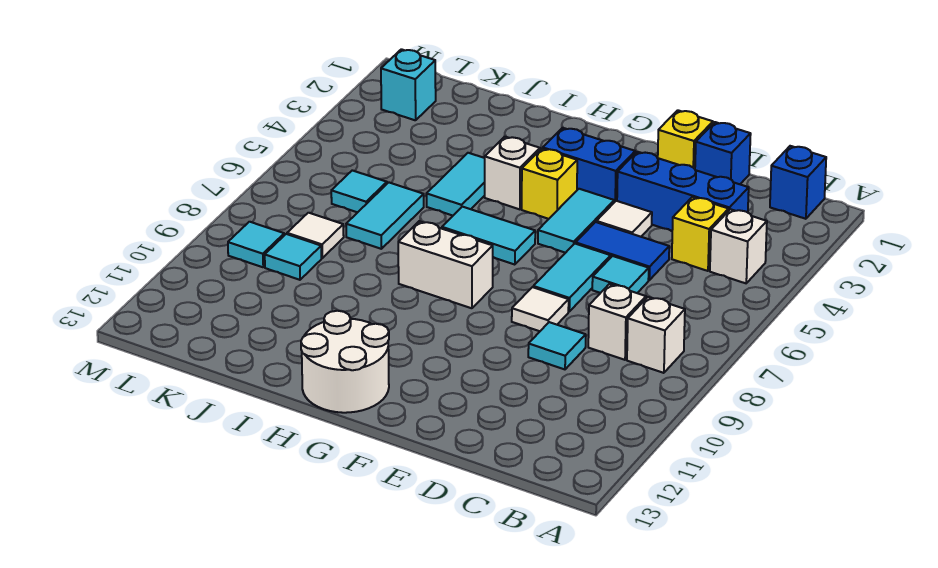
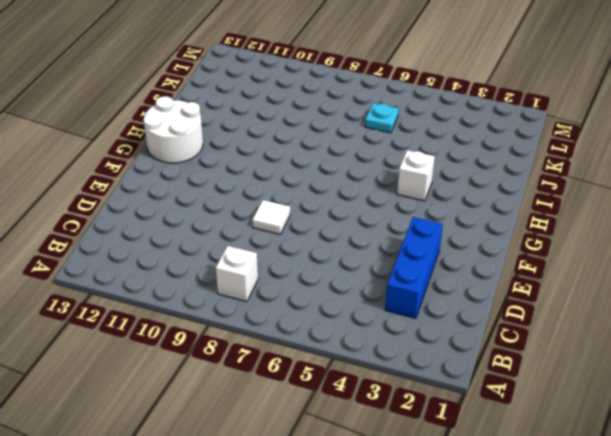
cyan plate K6 level 1 -> cyan tile K6 level 1
none -> blue brick B1 level 1
none -> white brick B4 level 1
none -> yellow brick C4 level 1

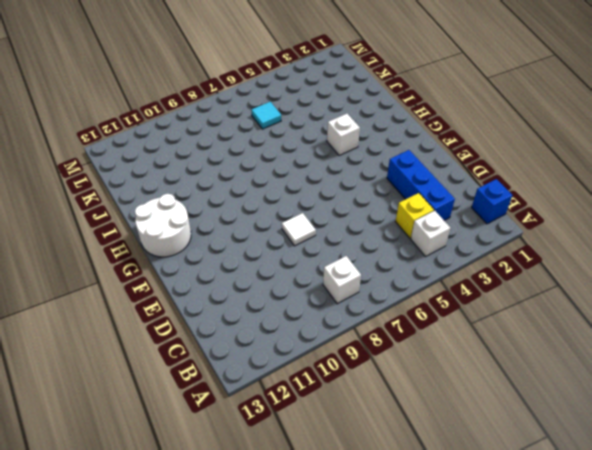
none -> white brick C8 level 1
none -> blue brick D1 level 1
none -> blue tile D5:E5 level 1

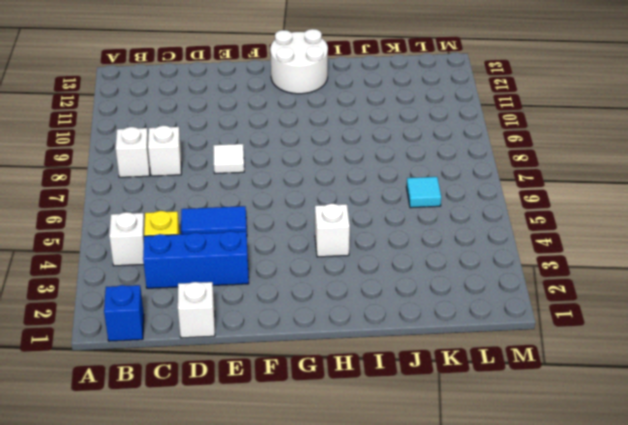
white brick D1 level 1 -> blue brick D1 level 1
none -> cyan tile D6 level 1
none -> cyan tile D9 level 1
none -> yellow brick E1 level 1

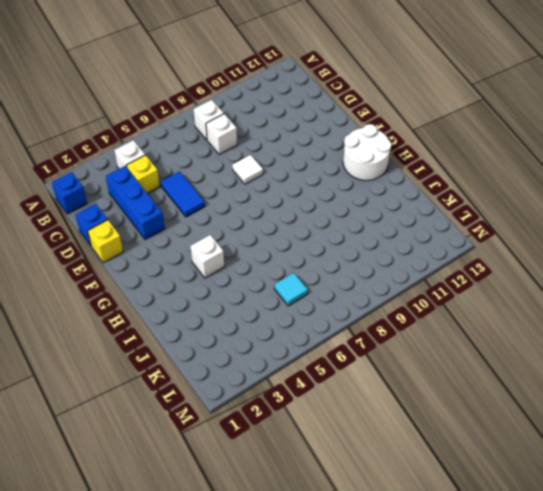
none -> cyan tile D6 level 1
none -> cyan tile D9 level 1
none -> white tile E4 level 1

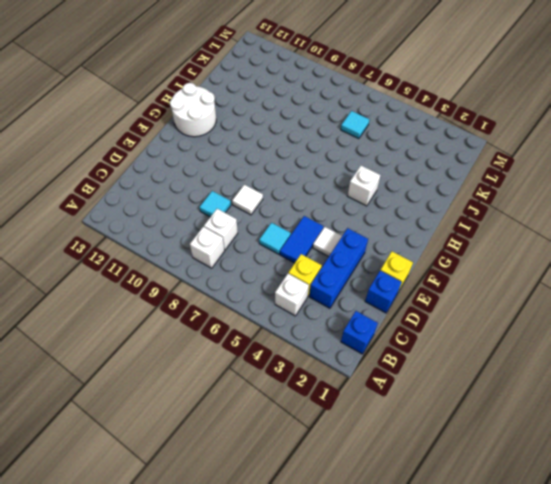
none -> cyan tile E6:E7 level 1
none -> blue brick F3:G3 level 1
none -> cyan tile F4:F5 level 1

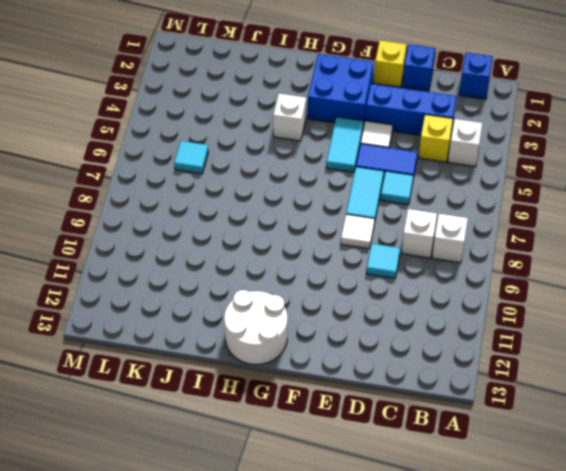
blue brick F2:G3 level 1 -> blue brick F3:G3 level 1
none -> yellow brick G4 level 1
none -> cyan tile G6:H6 level 1
none -> white brick G8:H8 level 1

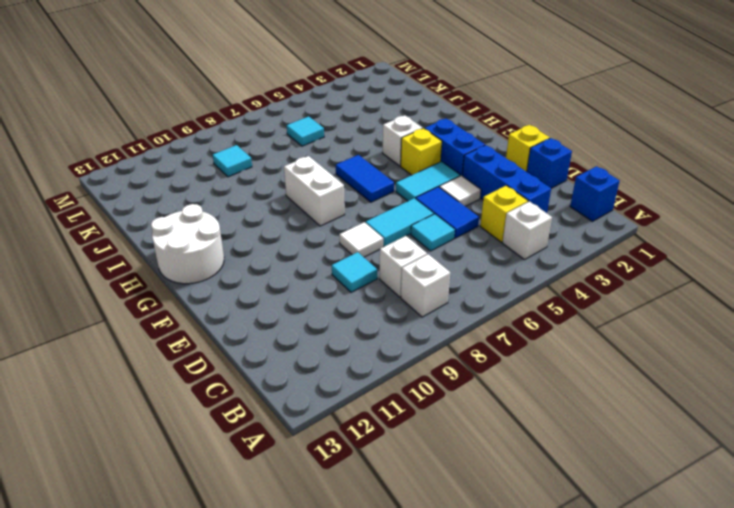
blue tile G6:H6 level 1 -> cyan tile G6:H6 level 1
none -> cyan tile I4:I5 level 1
none -> cyan tile J6:J7 level 1
none -> white tile K8 level 1

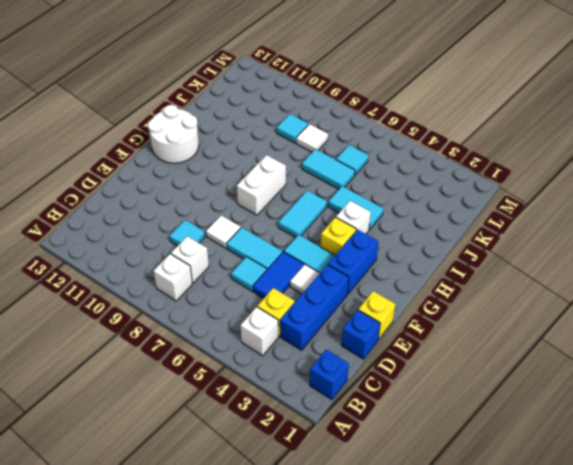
none -> cyan brick L2 level 1
none -> cyan tile L9 level 1

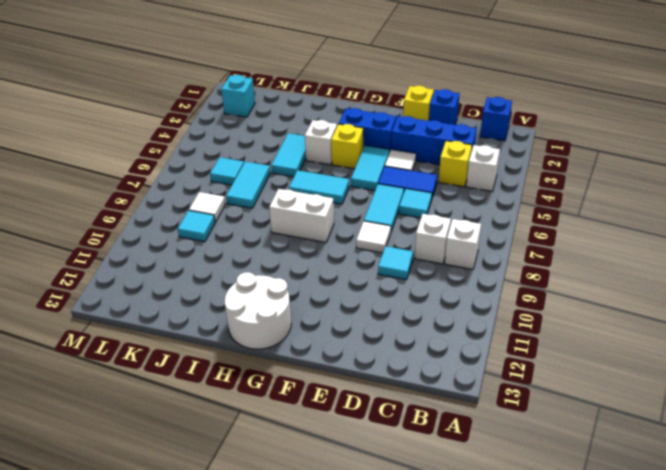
none -> cyan tile L9 level 1

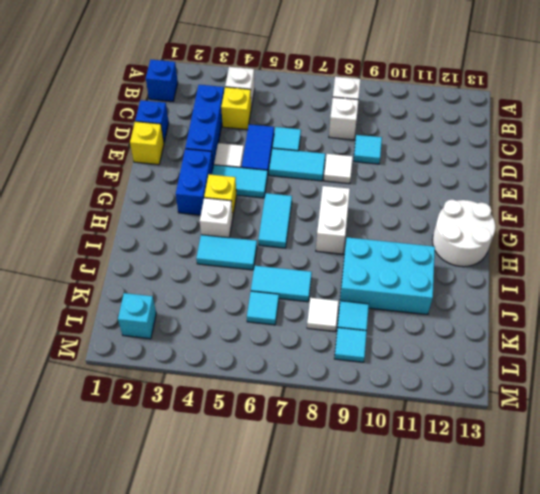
cyan brick I9:J11 level 1 -> none

